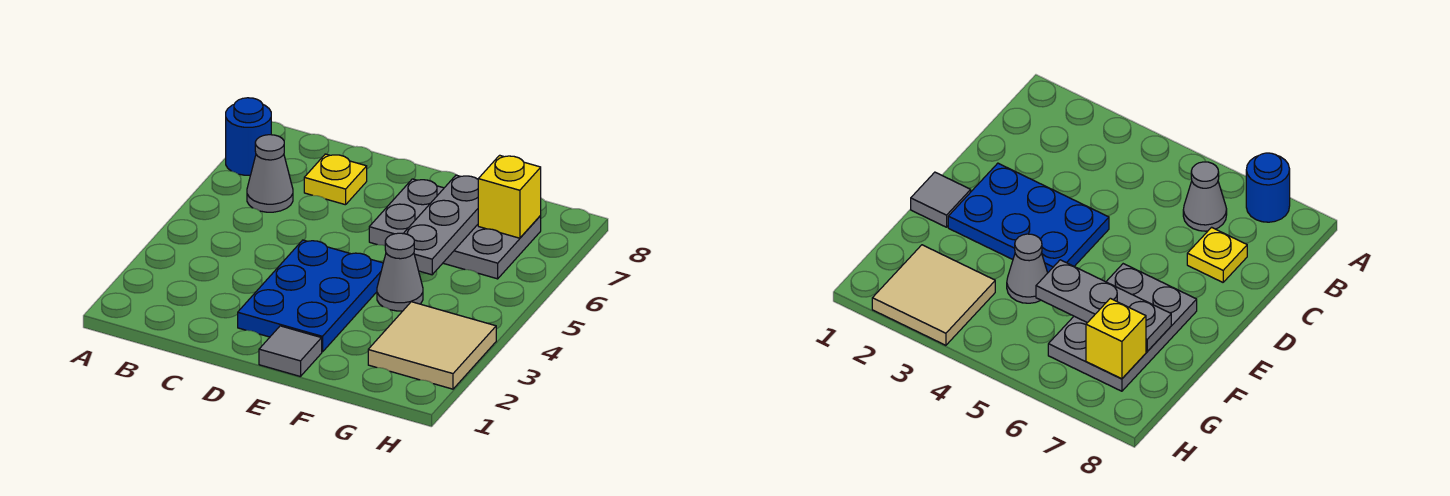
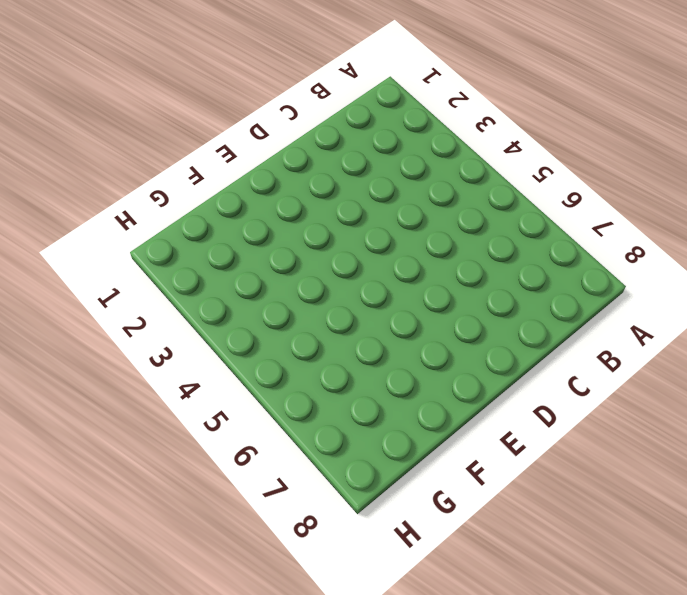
none -> blue round brick A7 level 1
none -> grey cone B6 level 1

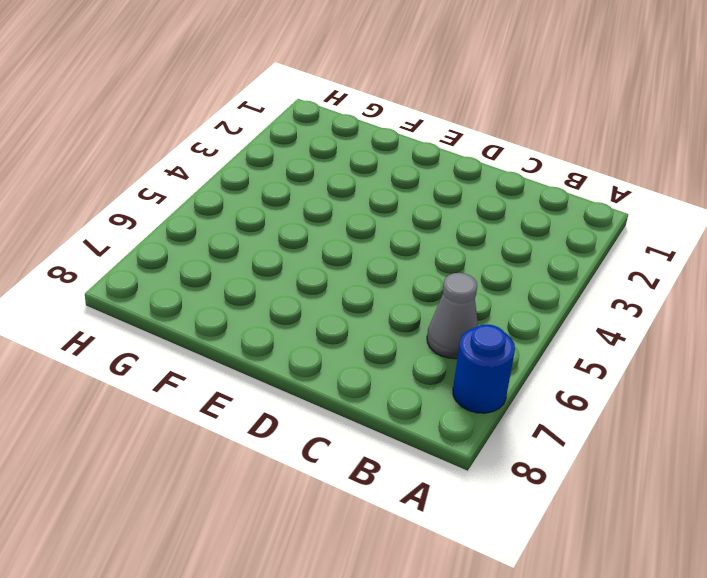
none -> yellow plate C7 level 1
none -> blue plate D2:E4 level 1

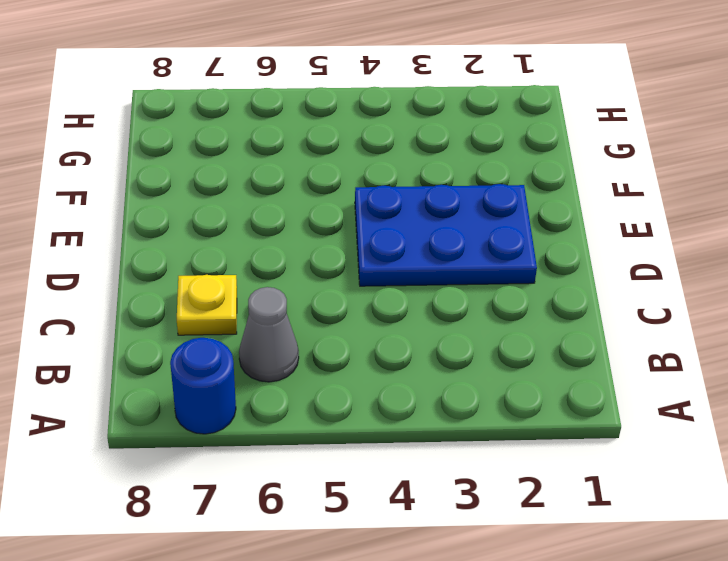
none -> grey tile E1 level 1
none -> grey plate E6:G7 level 1

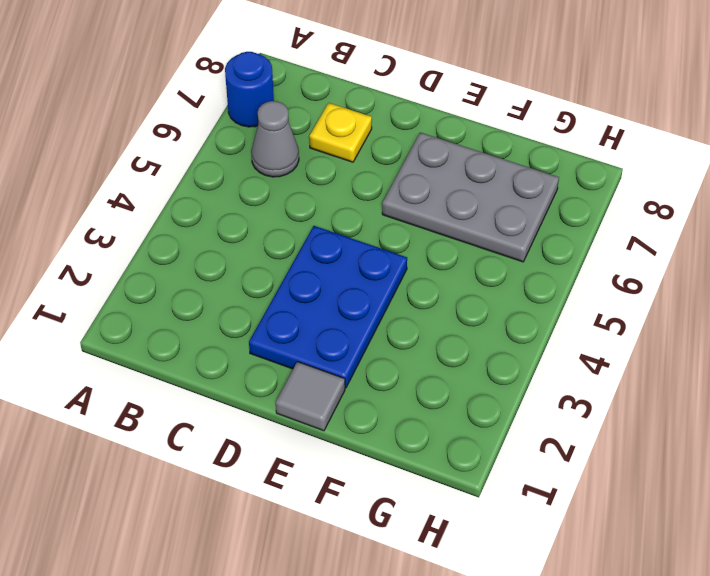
none -> grey cone F4 level 1
none -> tan tile G2:H3 level 1

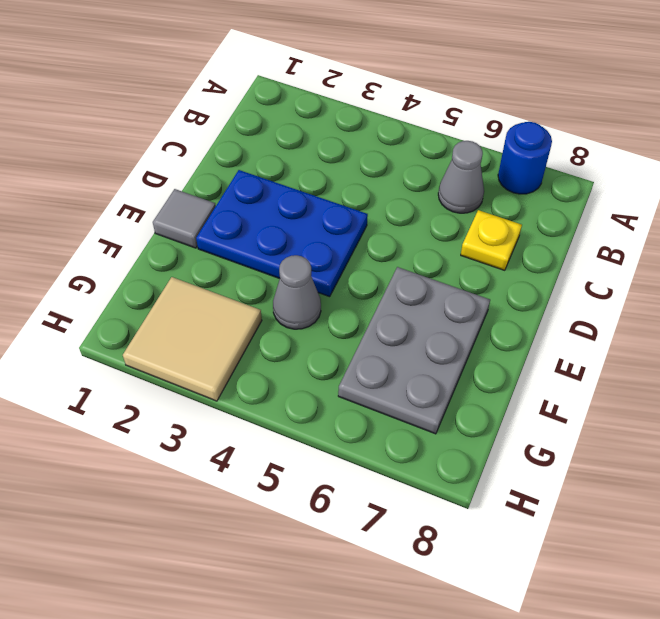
none -> grey plate F5:F7 level 2
none -> yellow brick G7 level 2

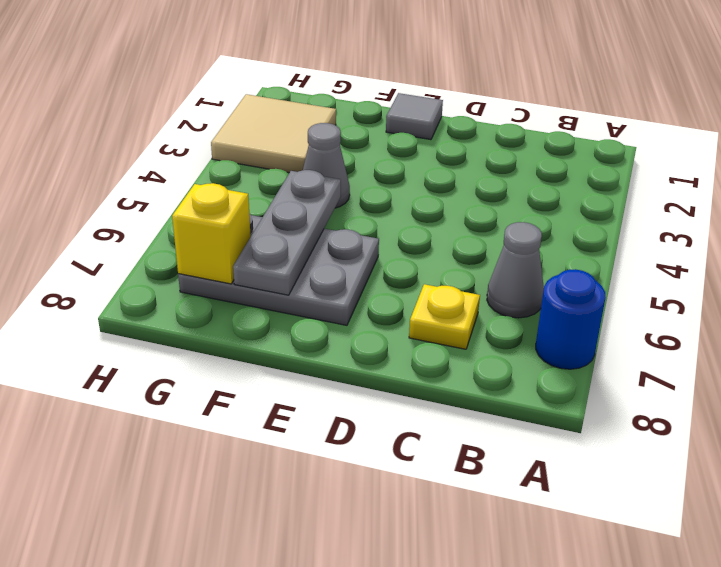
none -> blue plate D2:E4 level 1

